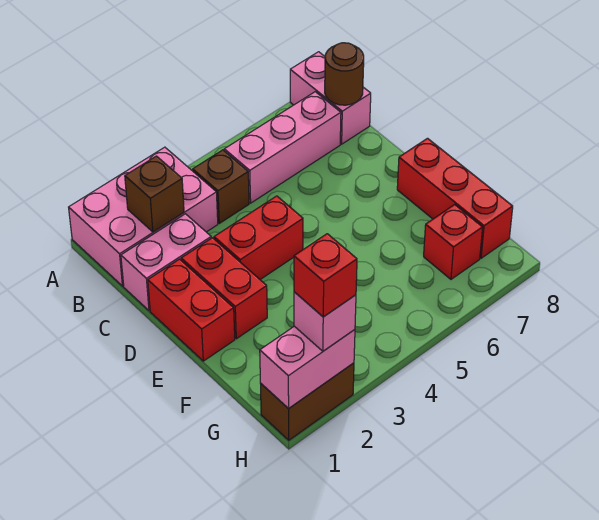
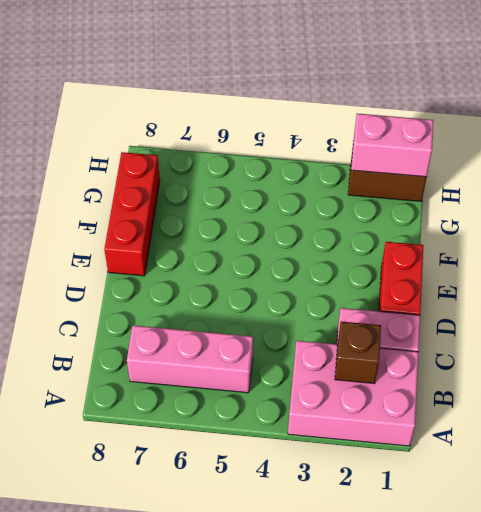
none -> pink brick A8:B8 level 1
none -> brown brick B4 level 1
none -> red brick D2:E2 level 1

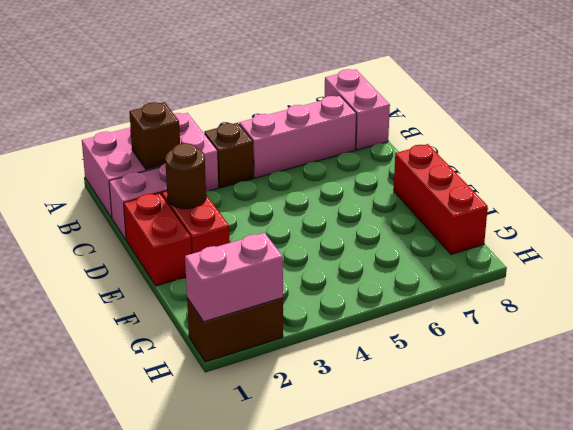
brown round brick D2 level 2 -> brown round brick B8 level 2
none -> red brick D3:D4 level 1
none -> red brick G7 level 1
none -> pink brick H2 level 3

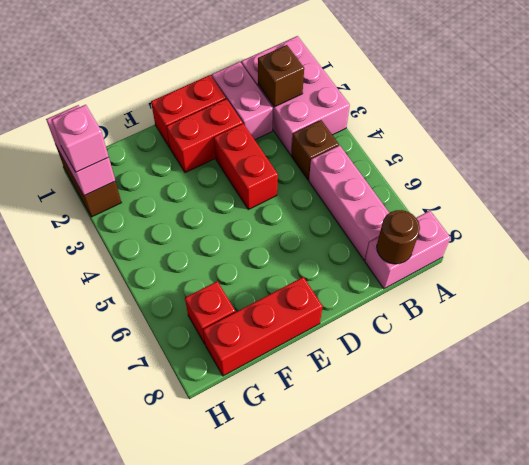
none -> red brick H2 level 4

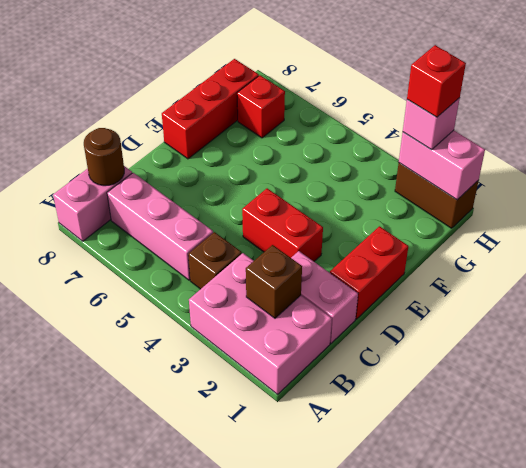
none -> red brick D2:E2 level 1

